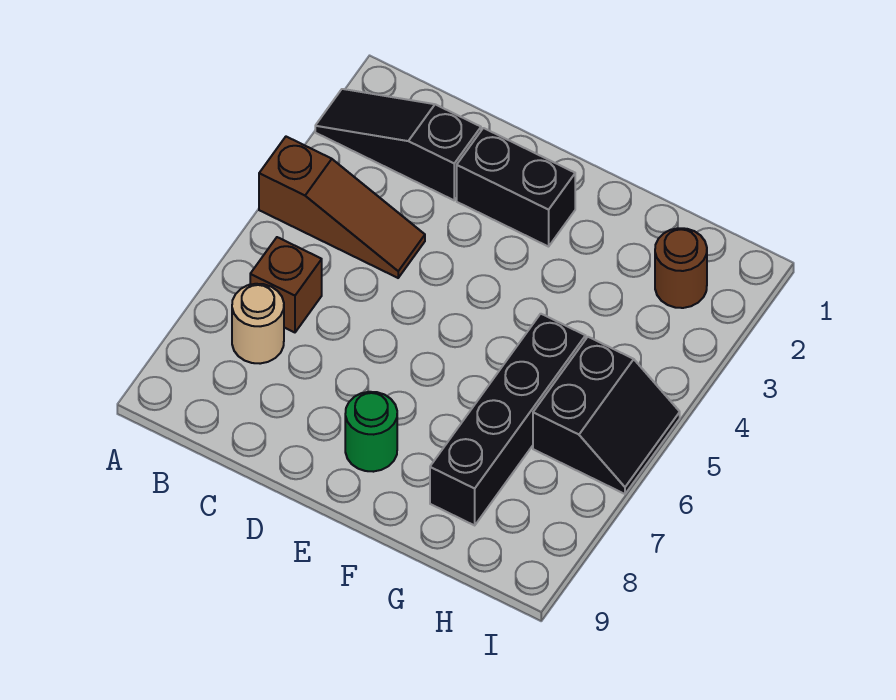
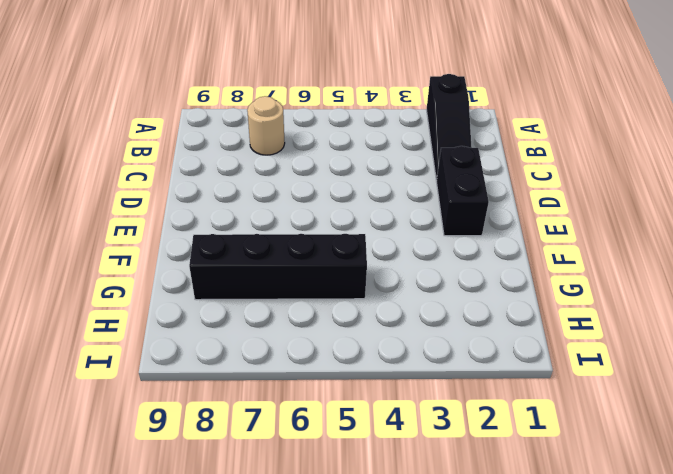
black slope A2:C2 level 1 top A -> black slope A2:C2 level 1 top C
none -> brown slope A4:C4 level 1 top A
none -> brown brick B6 level 1

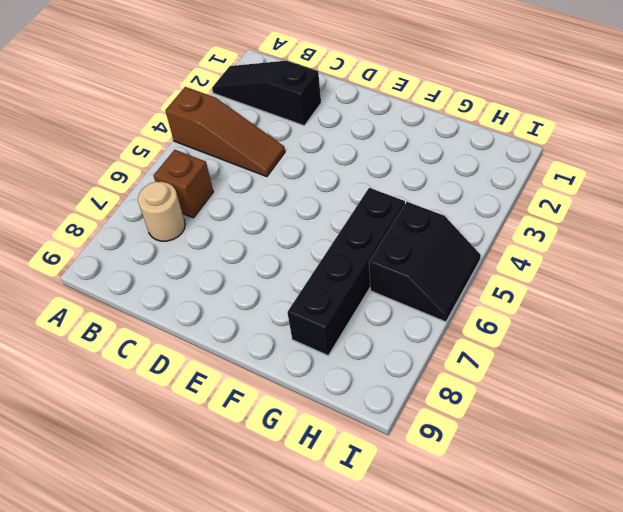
none -> black brick D2:E2 level 1
none -> green round brick E8 level 1

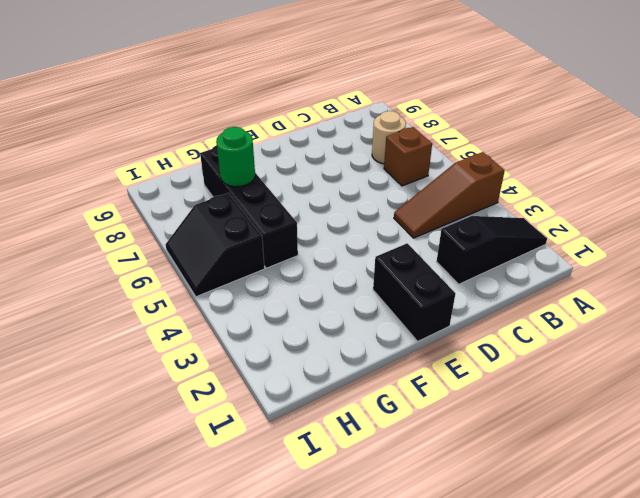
black brick E1:E2 level 1 -> black brick D2:E2 level 1
green round brick G7 level 2 -> green round brick E8 level 1
none -> brown round brick H2 level 1

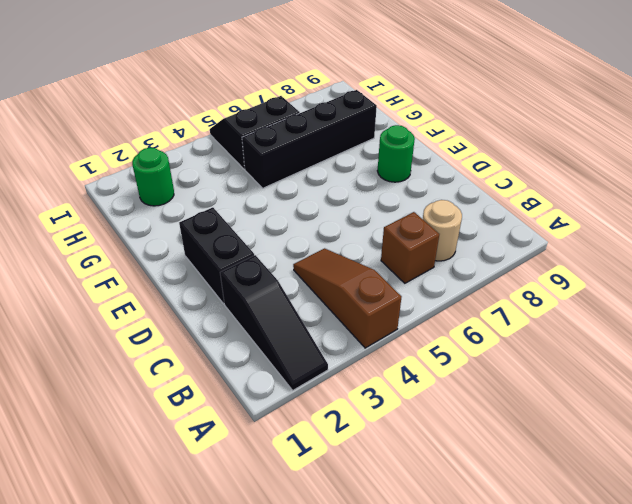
green round brick H2 level 1 -> brown round brick H2 level 1

